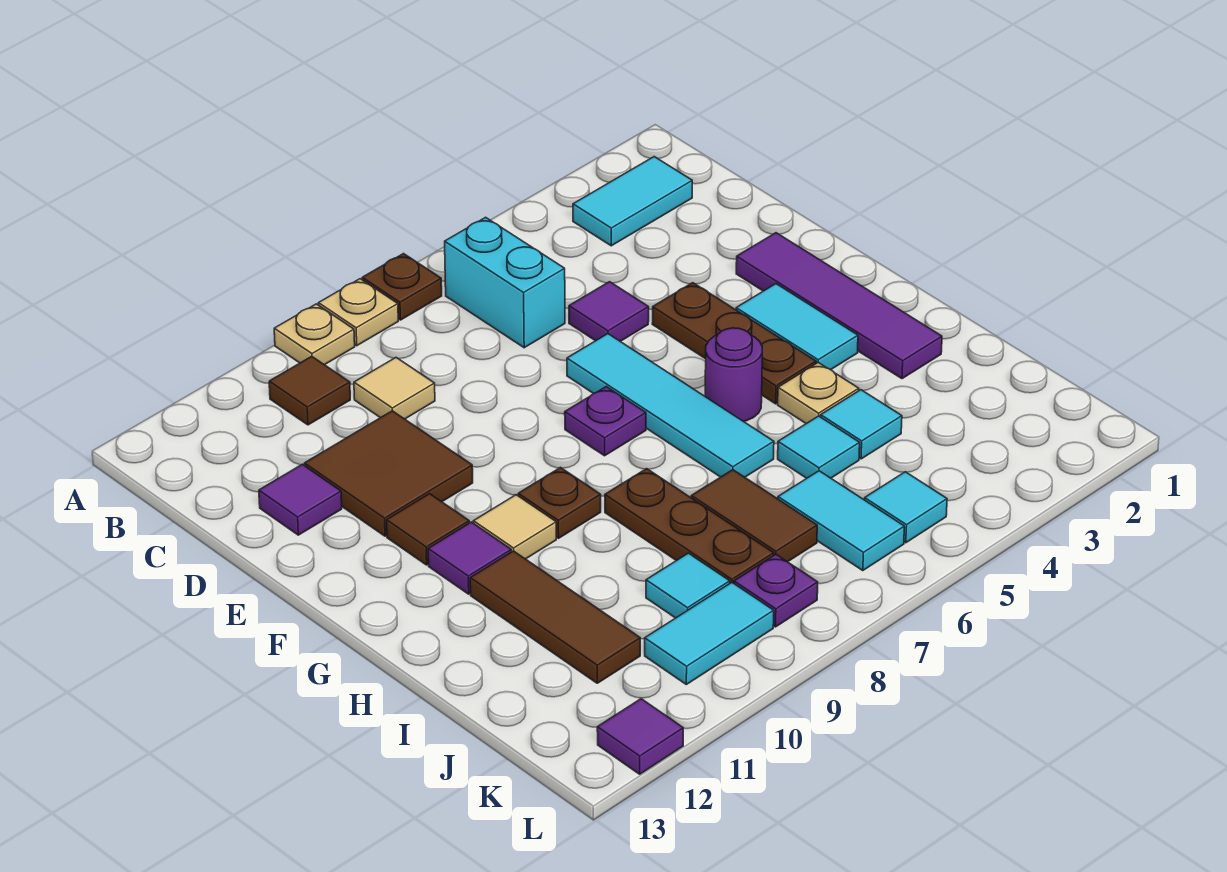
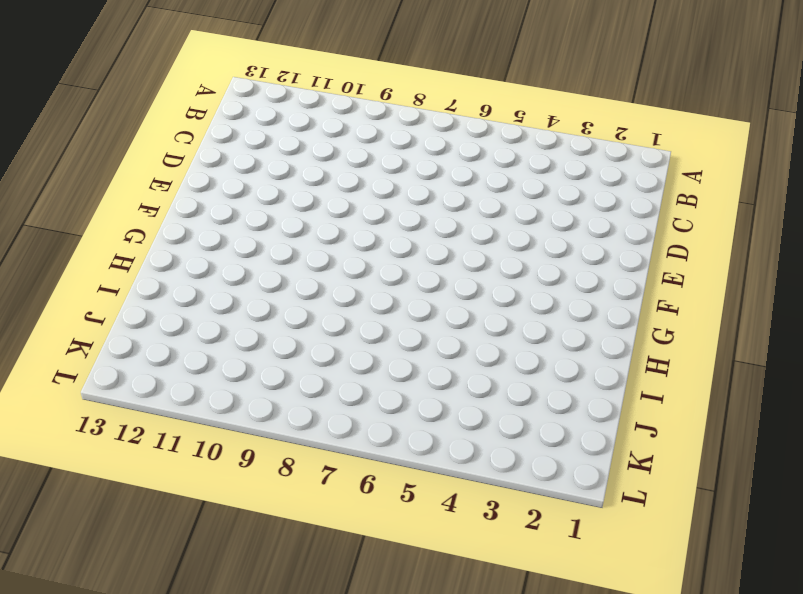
none -> brown plate A7 level 1
none -> tan plate A8 level 1
none -> tan plate A9 level 1
none -> cyan tile B2:B3 level 1

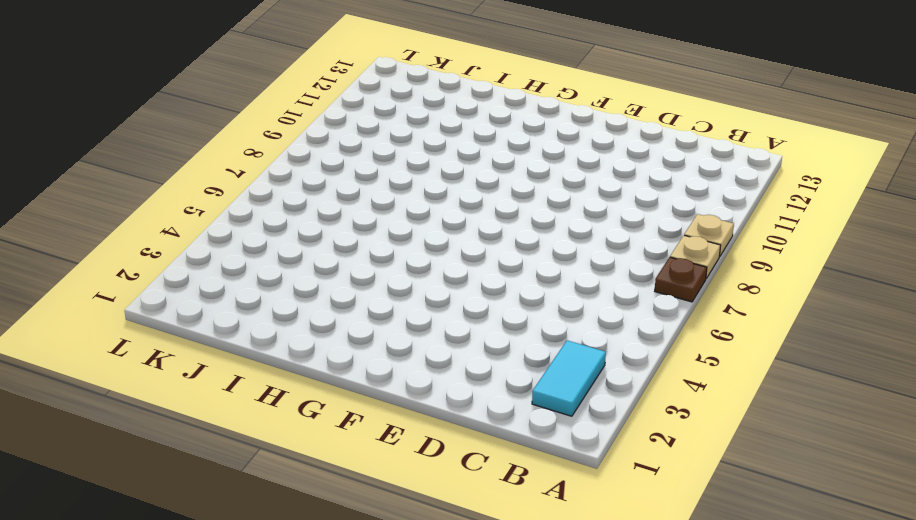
none -> cyan brick B6:C6 level 1
none -> brown tile B10 level 1
none -> tan tile C9 level 1
none -> purple tile D5 level 1

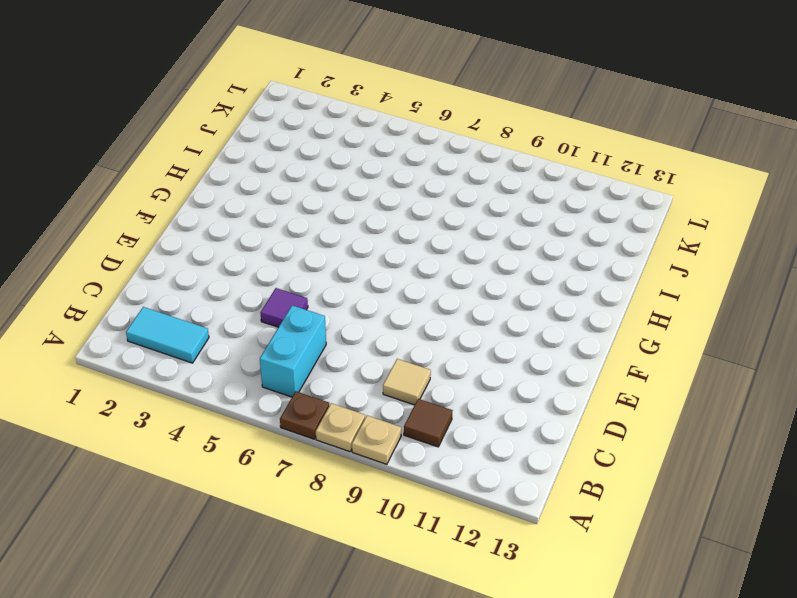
none -> brown tile D10:E11 level 1
none -> purple tile D12 level 1
none -> purple tile E2:H2 level 1
none -> brown plate E4:G4 level 1

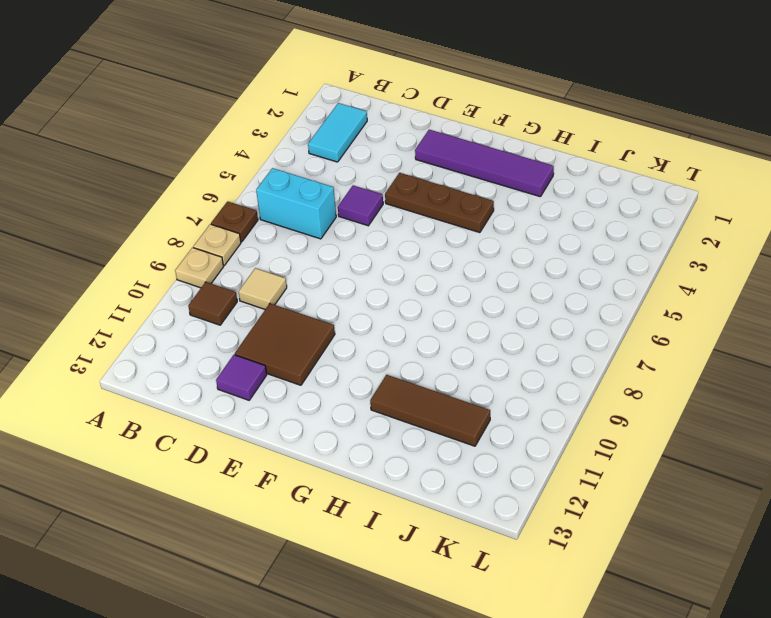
none -> cyan tile E6:H6 level 1
none -> cyan tile F3:G3 level 1
none -> purple plate F7 level 1
none -> brown tile F11 level 1

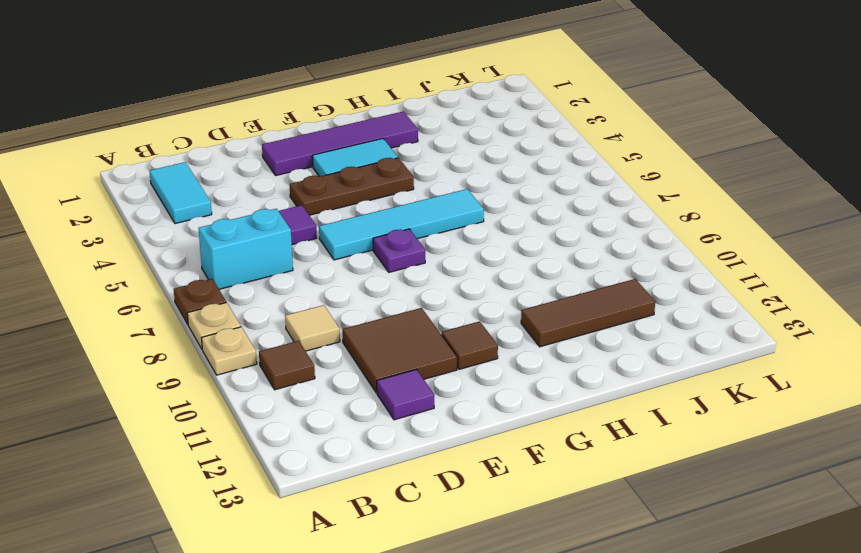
none -> purple round brick G5 level 1
none -> brown plate G9 level 1
none -> tan tile G10 level 1
none -> purple tile G11 level 1

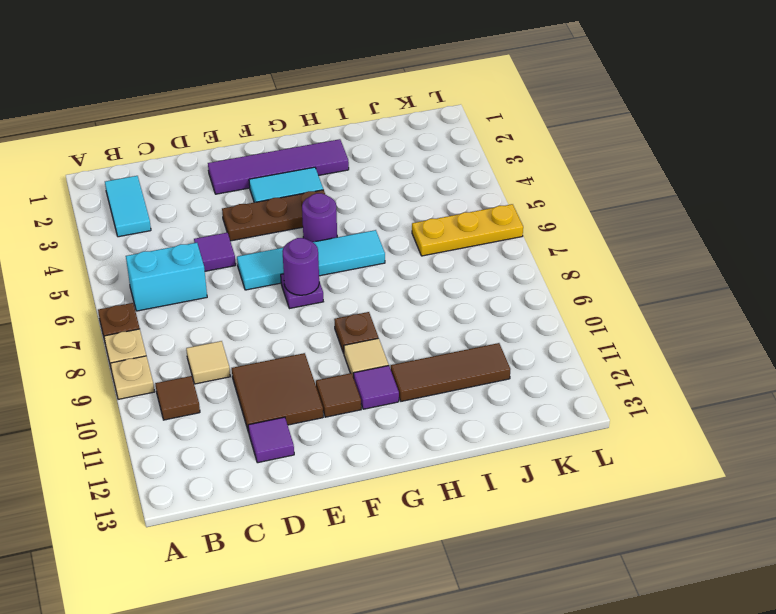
purple round brick F7 level 2 -> none
yellow plate J6:L6 level 1 -> cyan tile J6:K6 level 1
none -> tan plate H4 level 1
none -> brown plate H8:J8 level 1
none -> cyan tile I4 level 1
none -> cyan tile I5 level 1

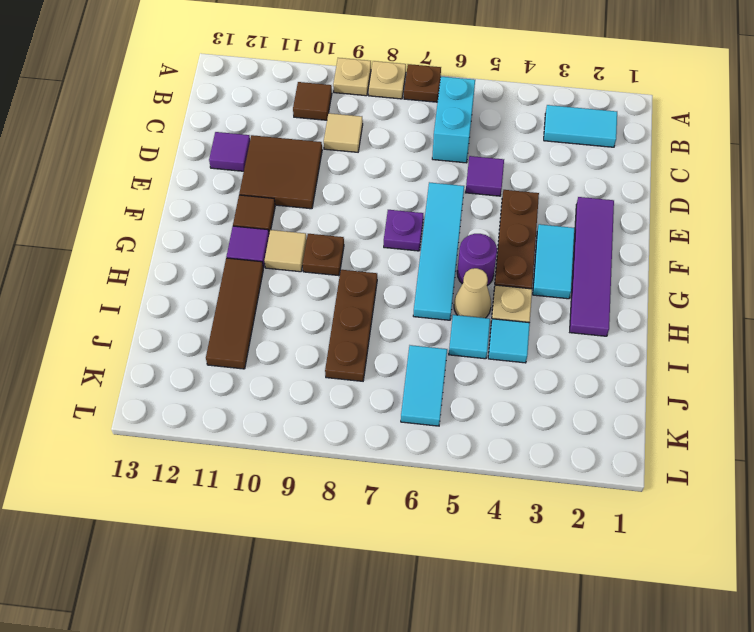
tan cone H5 level 1 -> none
none -> brown tile I7:J7 level 1
none -> cyan tile J9 level 1
none -> cyan tile K5 level 1
none -> purple plate K8 level 1

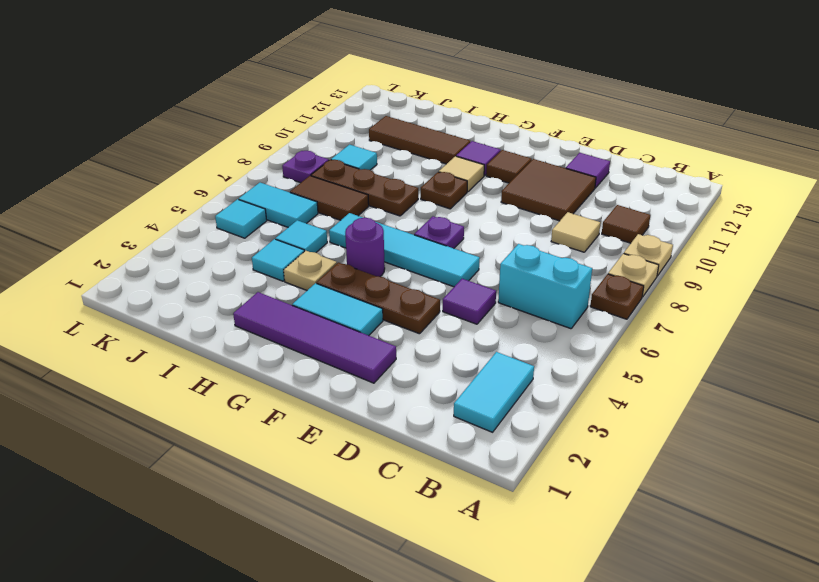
none -> cyan tile K9:K10 level 1
none -> purple tile L12 level 1

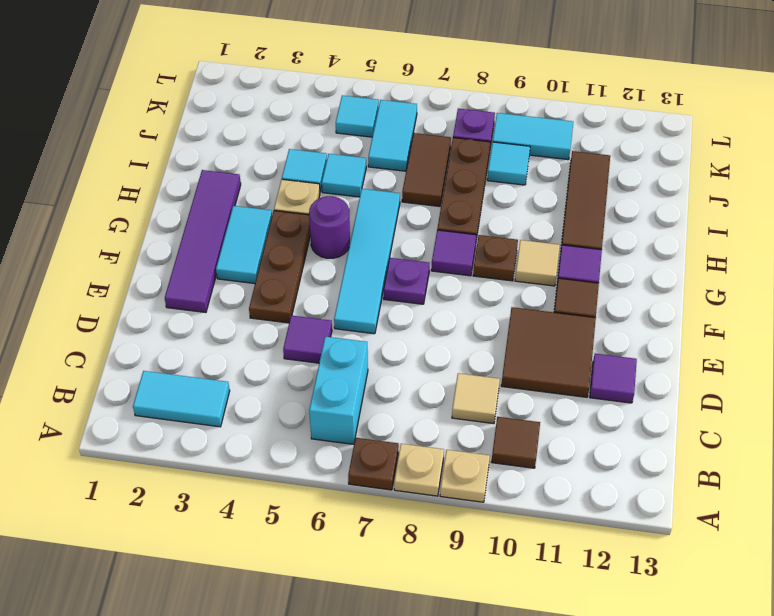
purple tile G8 level 1 -> purple tile L12 level 1

